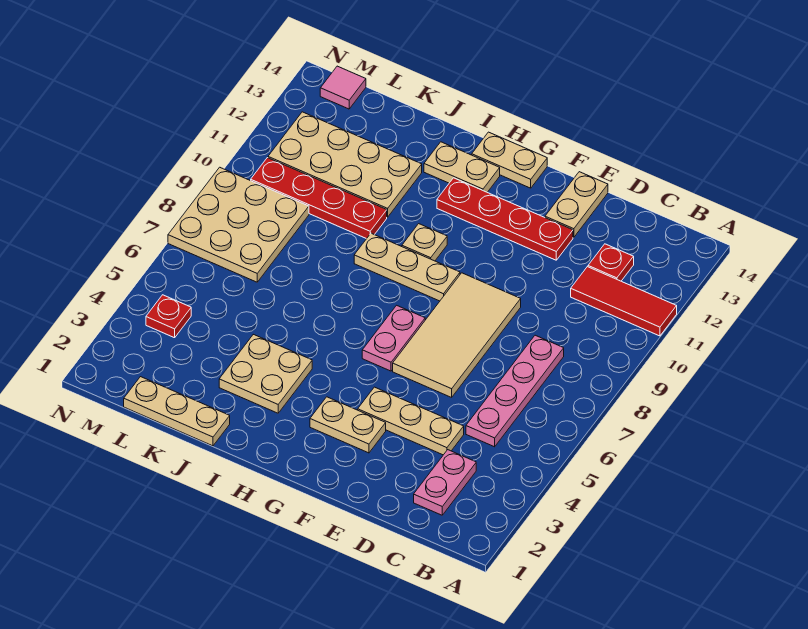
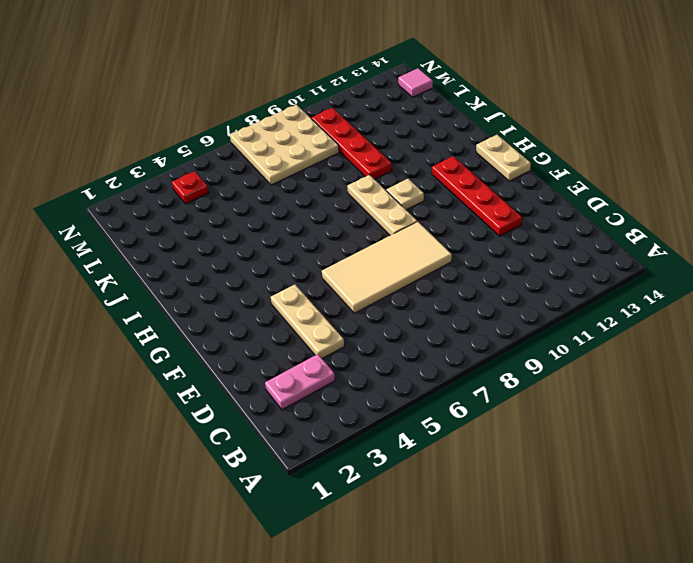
none -> red tile A11:C11 level 1
none -> pink plate C5:C8 level 1
none -> red plate C12 level 1

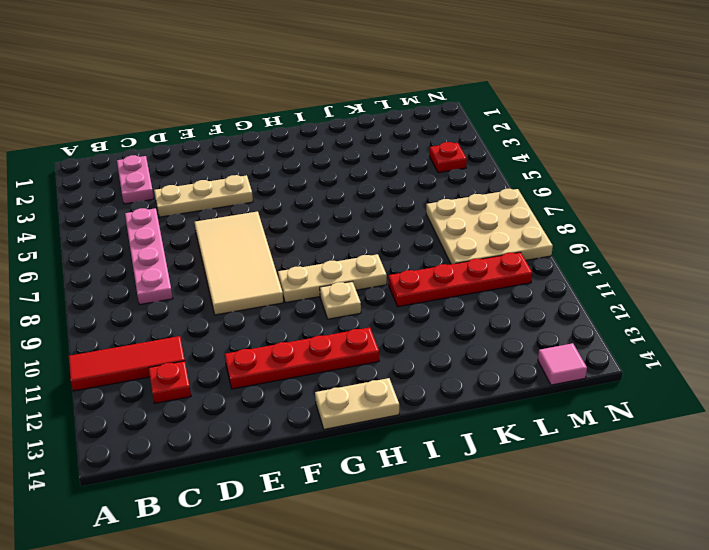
none -> tan plate E13:E14 level 1
none -> tan plate F3:G3 level 1
none -> pink plate G6:G7 level 1

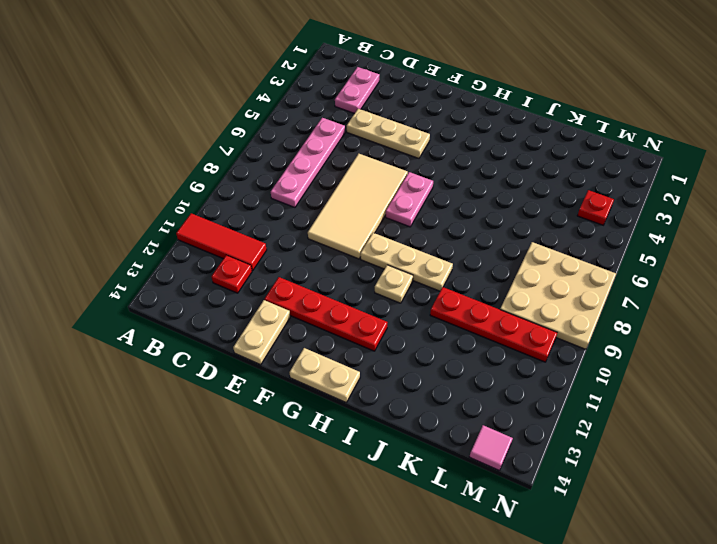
none -> tan plate F3:G3 level 1
none -> tan plate H13:I13 level 1
none -> tan plate I3:J4 level 1

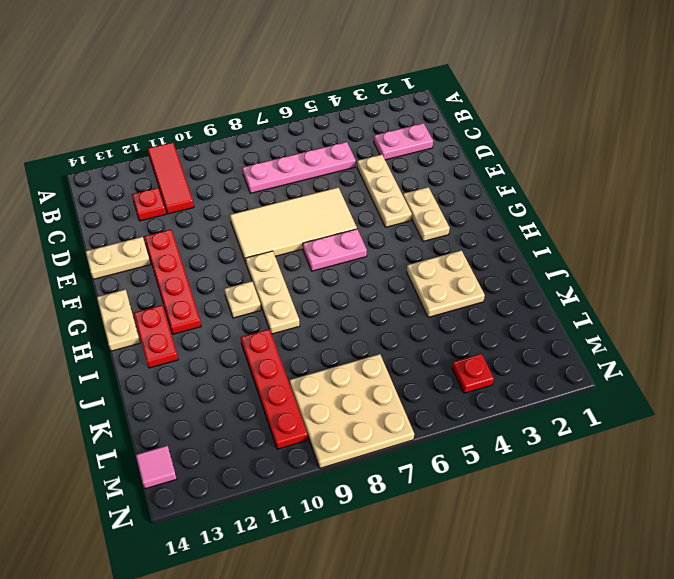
red plate H13:I13 level 1 -> tan plate H13:I13 level 1
none -> tan plate J1:L1 level 1
none -> tan plate J11:M12 level 1

